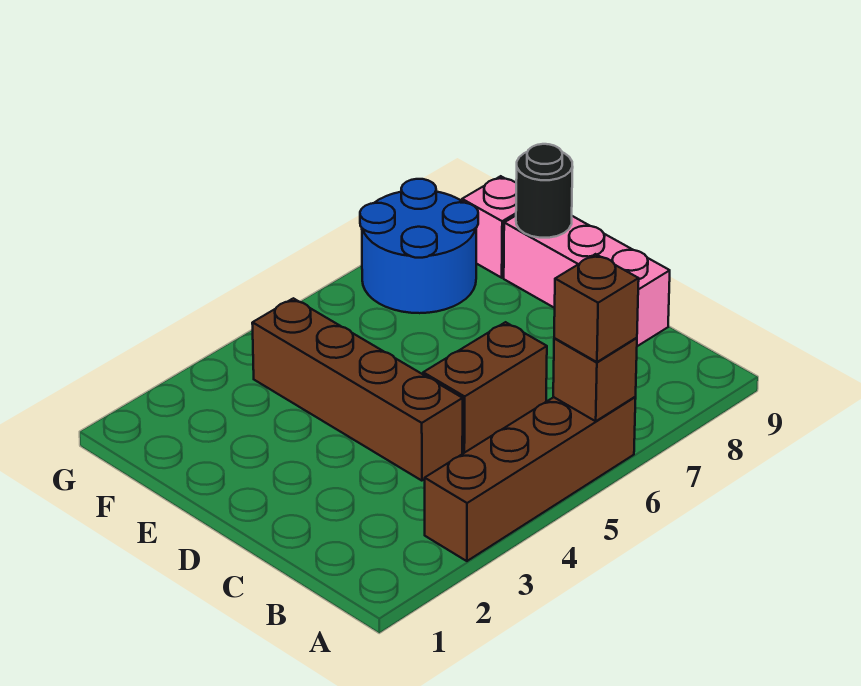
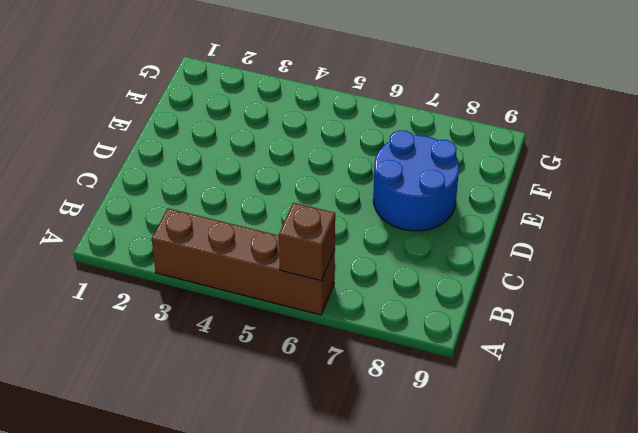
blue round brick D7:E8 level 1 -> blue round brick F7:G8 level 1
none -> brown brick C4:F4 level 1
none -> brown brick C5:C6 level 1

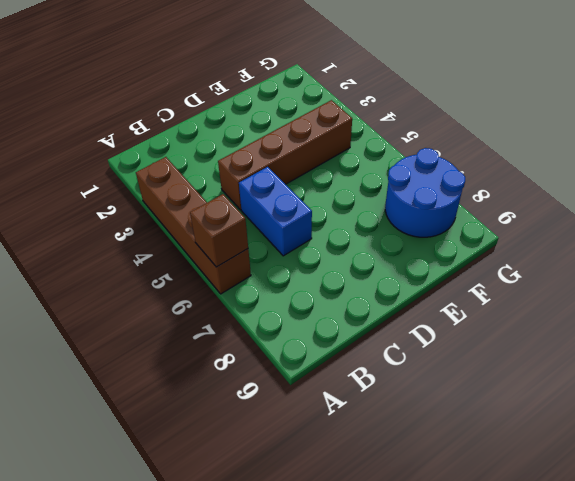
blue brick C5:C6 level 1 -> brown brick C5:C6 level 1
none -> pink brick C9:E9 level 1
none -> pink brick F9 level 1

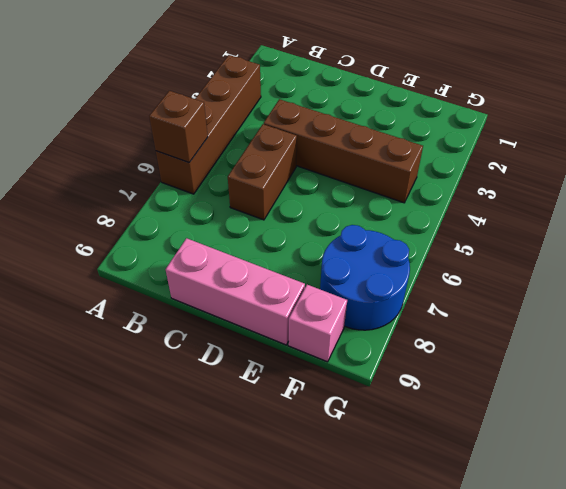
none -> black round brick E9 level 2
none -> brown brick A6 level 3

